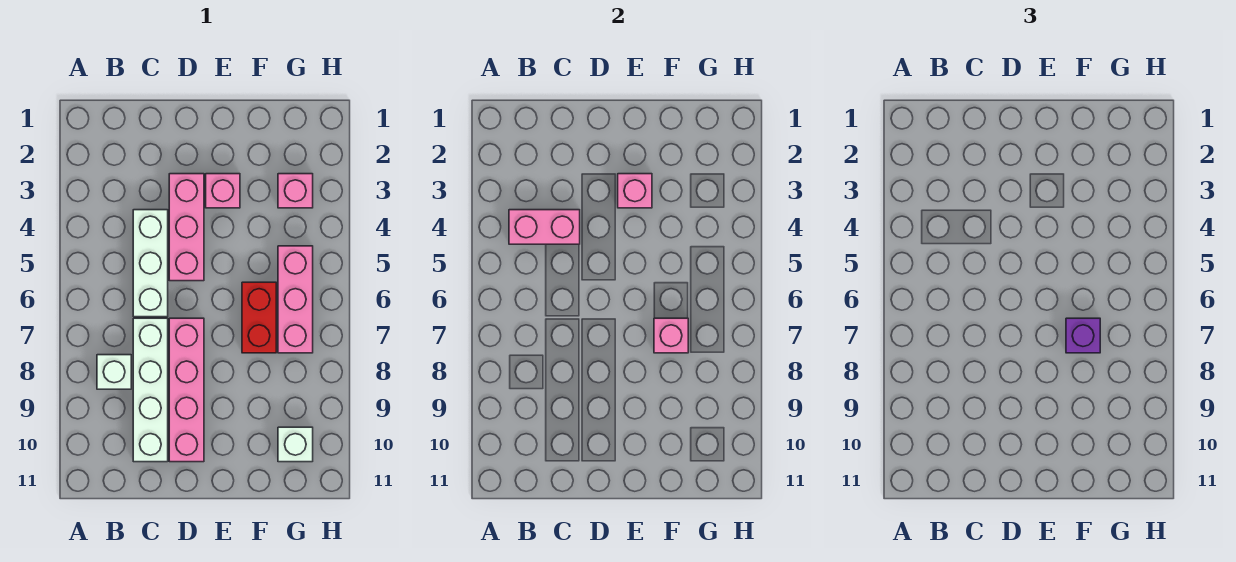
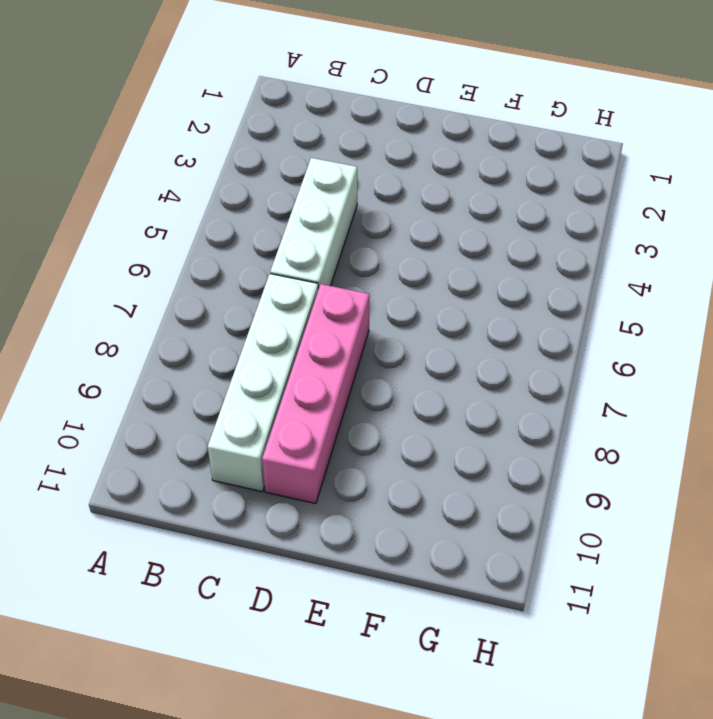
none -> white brick B8 level 1
none -> pink brick D3:D5 level 1
none -> pink brick E3 level 1

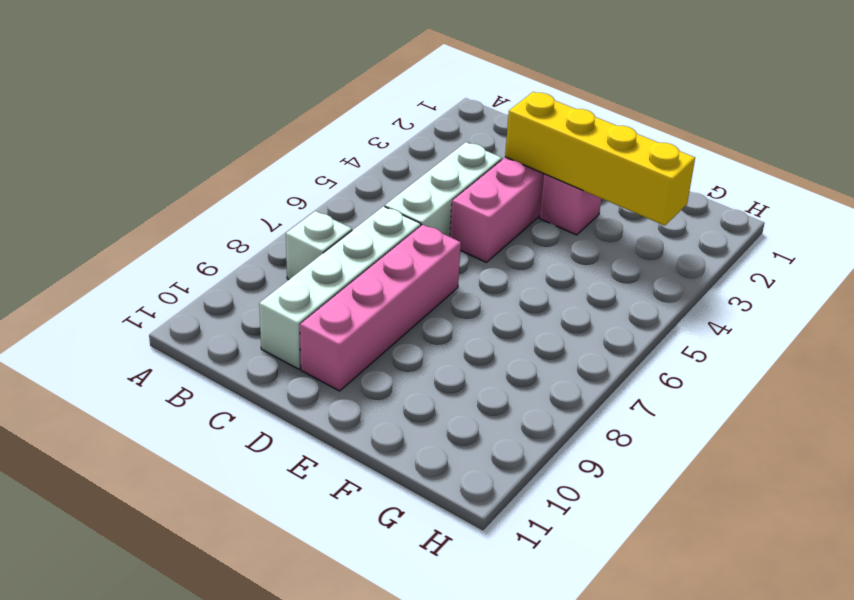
yellow brick D3:G3 level 2 -> pink brick E3 level 2
none -> red brick F6:F7 level 1
none -> pink brick G3 level 1
none -> pink brick G5:G7 level 1

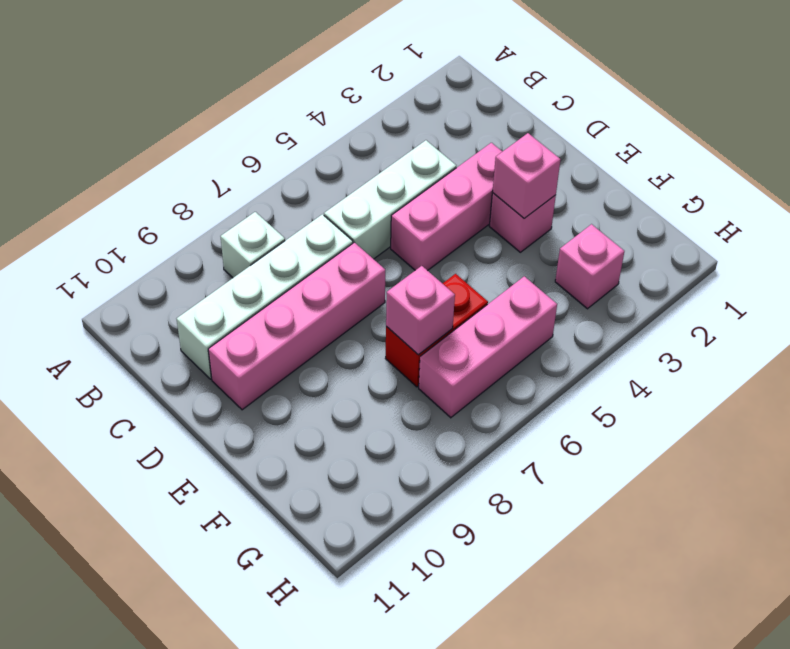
none -> white brick G10 level 1
none -> pink brick B4:C4 level 2
none -> purple brick F7 level 3

